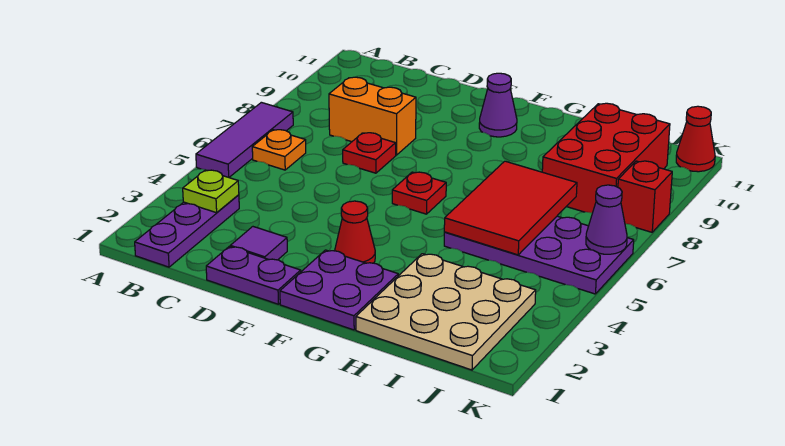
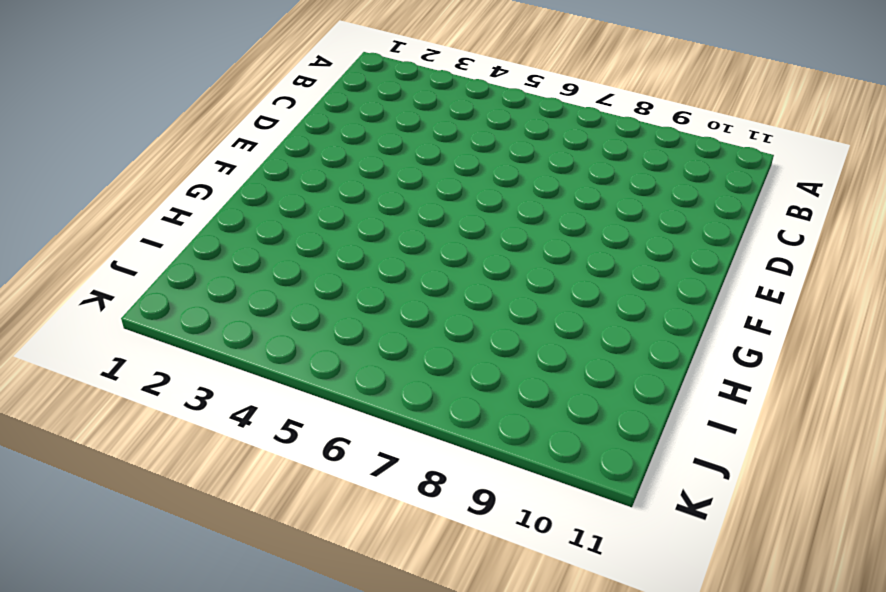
none -> purple tile A5:A7 level 1
none -> purple plate B1:B3 level 1
none -> orange plate B6 level 1

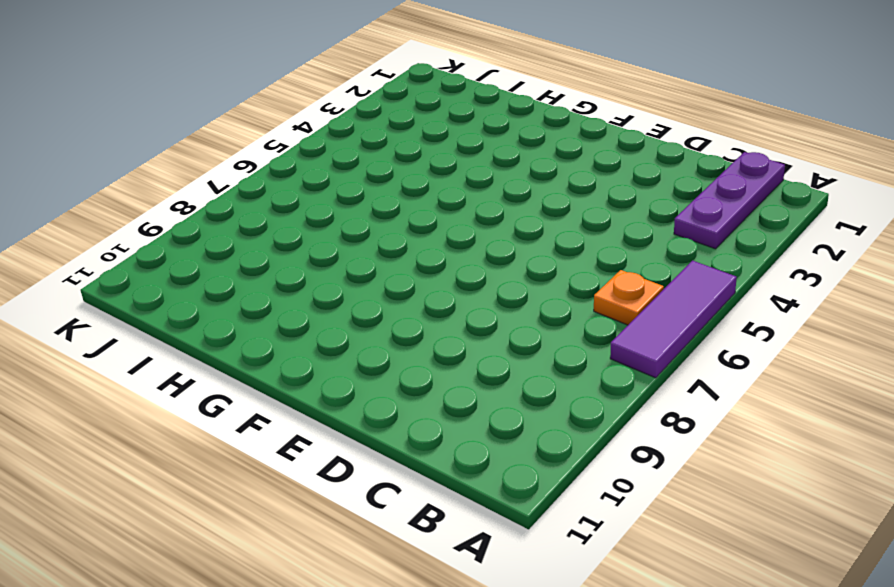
none -> orange brick C8:D8 level 1
none -> purple plate D1:E1 level 1
none -> purple tile D2 level 1

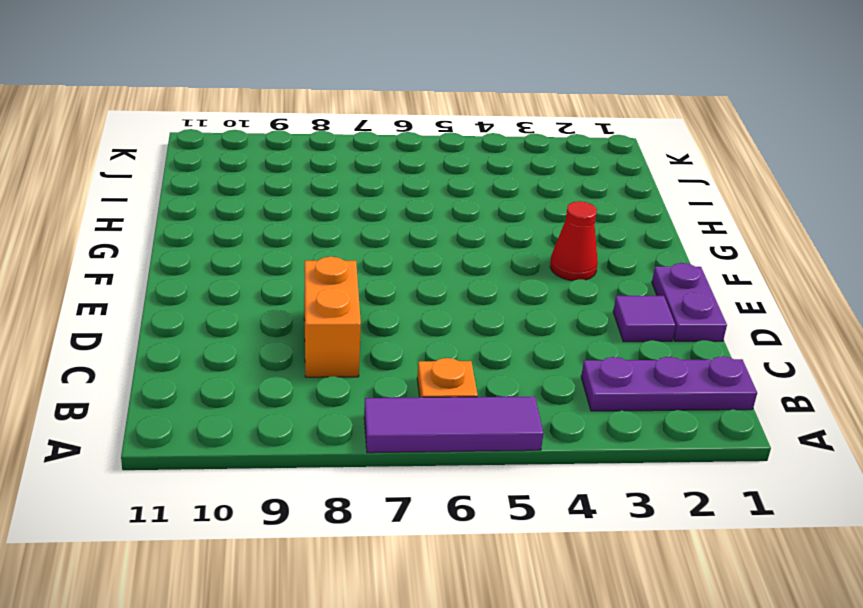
none -> red plate D7 level 1
none -> purple plate F1:G2 level 1
none -> red plate F6 level 1

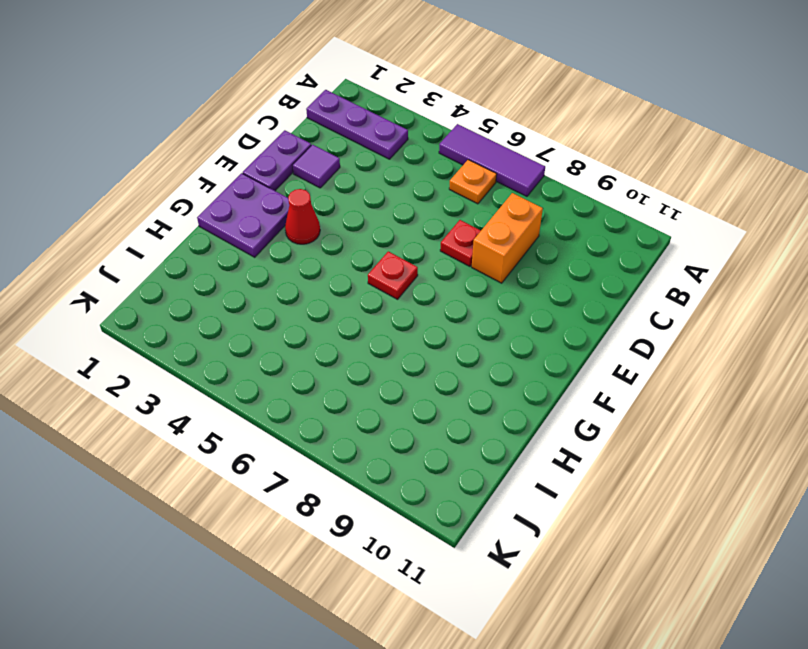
none -> purple cone F10 level 1
none -> tan plate H1:J3 level 1
none -> purple plate H5:K6 level 1

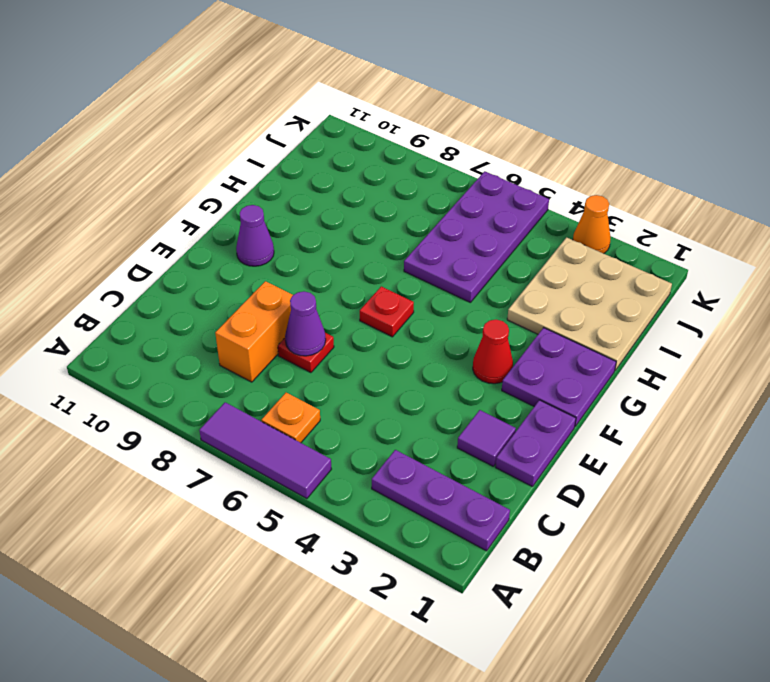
purple cone D7 level 2 -> purple cone K6 level 2
orange cone K3 level 1 -> none
none -> red brick I8:J10 level 1
none -> red brick K8 level 1
none -> red cone K11 level 1

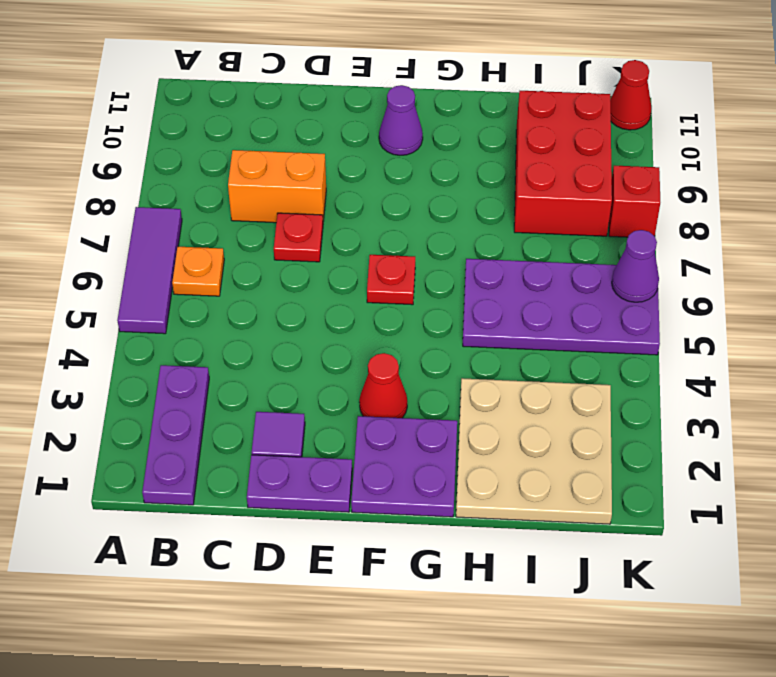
none -> lime plate B3 level 2
none -> red tile H5:I7 level 2

